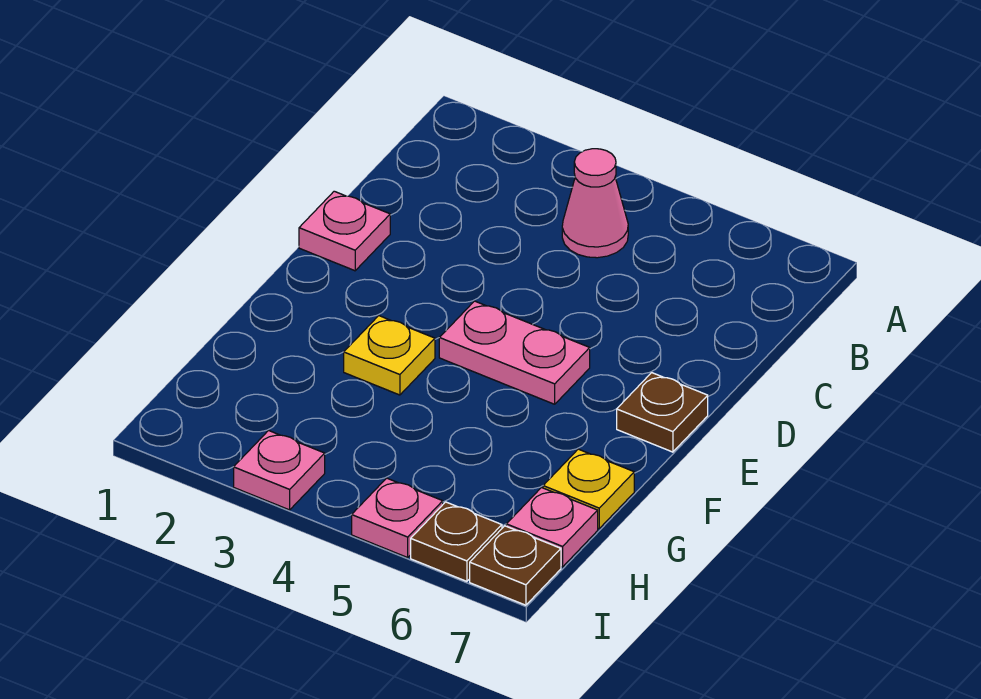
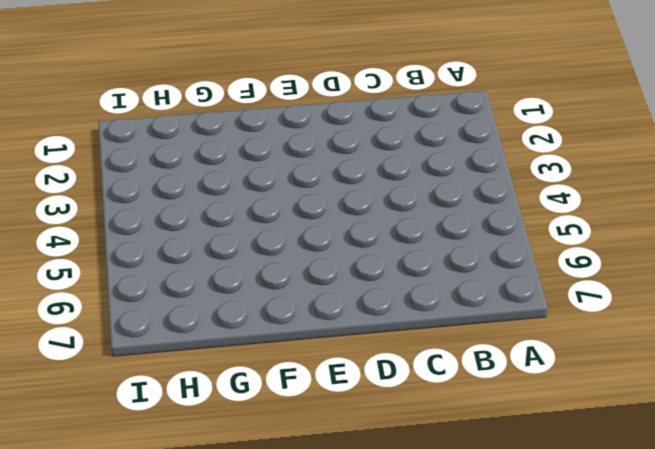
none -> pink cone B4 level 1
none -> pink plate D1 level 1

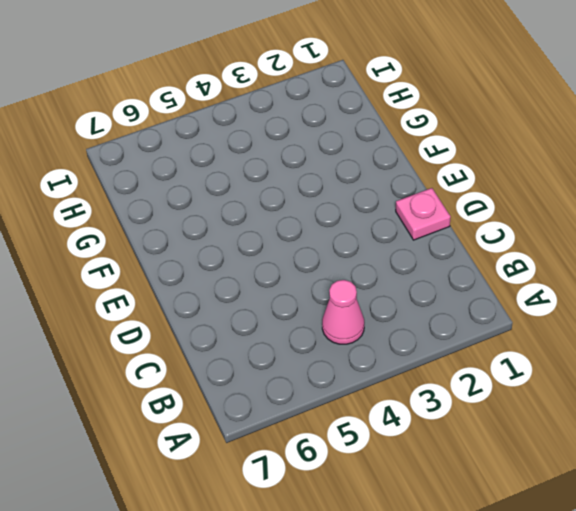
none -> pink plate E4:E5 level 1
none -> brown plate E7 level 1

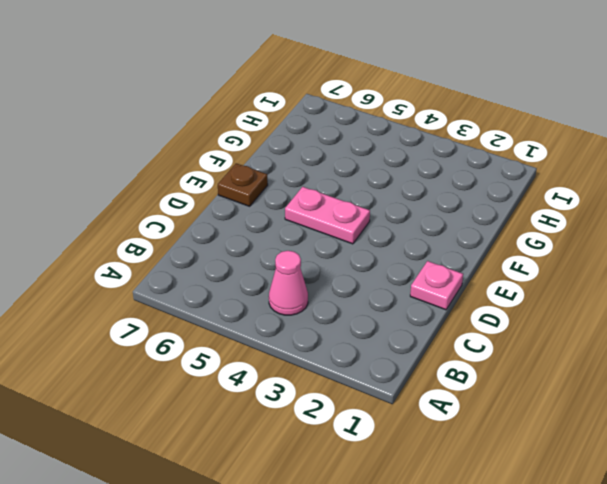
none -> yellow plate F3 level 1
none -> yellow plate G7 level 1

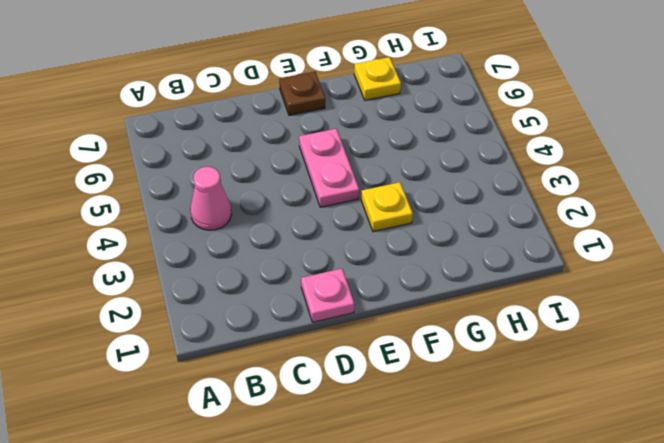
none -> pink plate H7 level 1
none -> pink plate I3 level 1

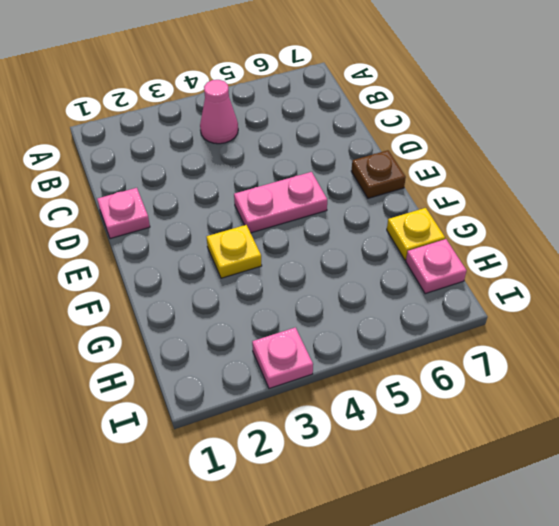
none -> pink plate I5 level 1
none -> brown plate I6 level 1

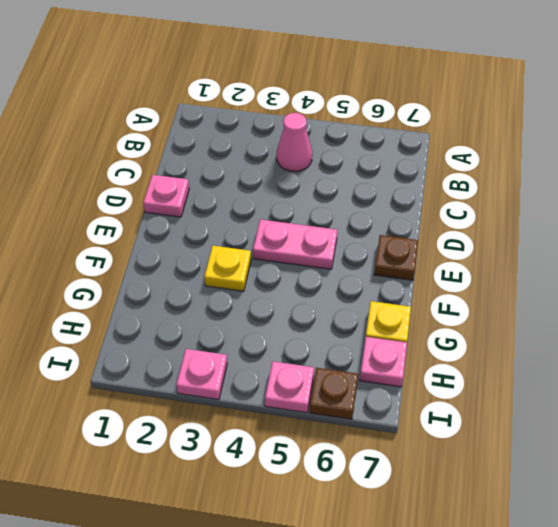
none -> brown plate I7 level 1

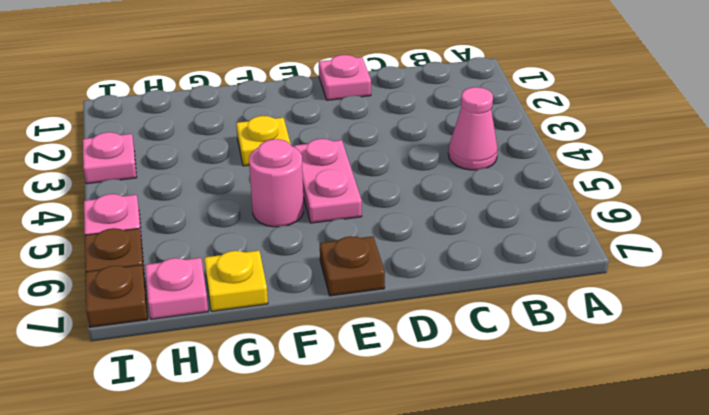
pink round brick F5 level 1 -> none

